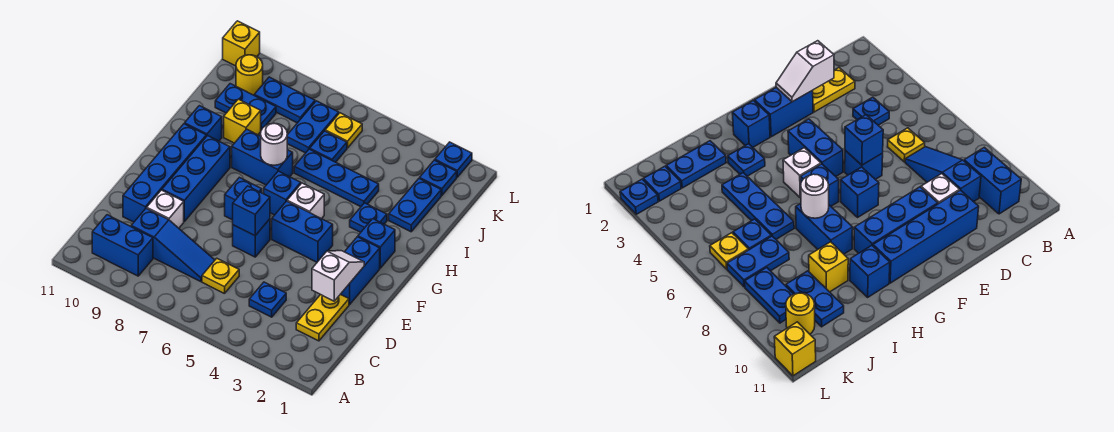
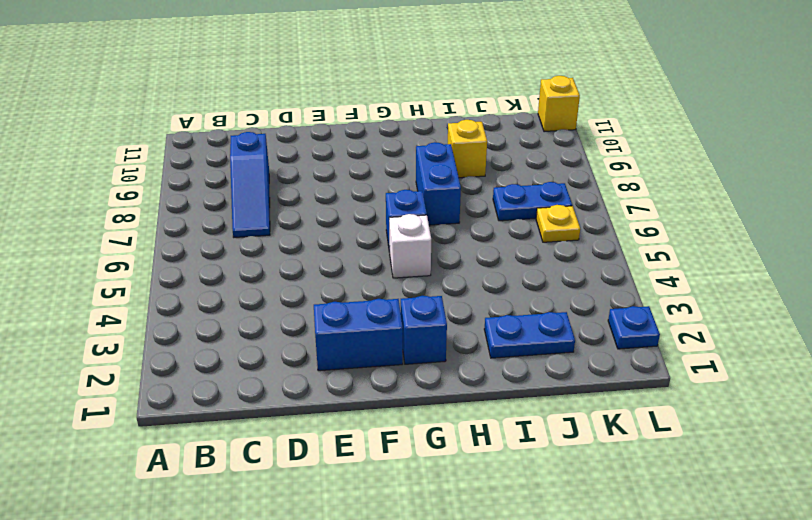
none -> blue brick B9:B10 level 1
none -> yellow plate C2:D2 level 1
none -> blue plate C4 level 1
none -> yellow plate C6 level 1

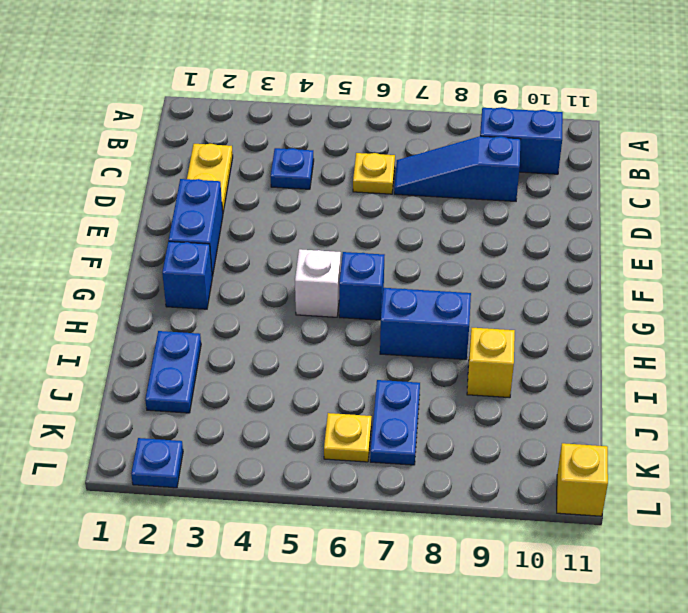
none -> white brick D9 level 1
none -> blue brick D10:G10 level 1
none -> blue brick E6 level 1
none -> blue brick E9:G9 level 1

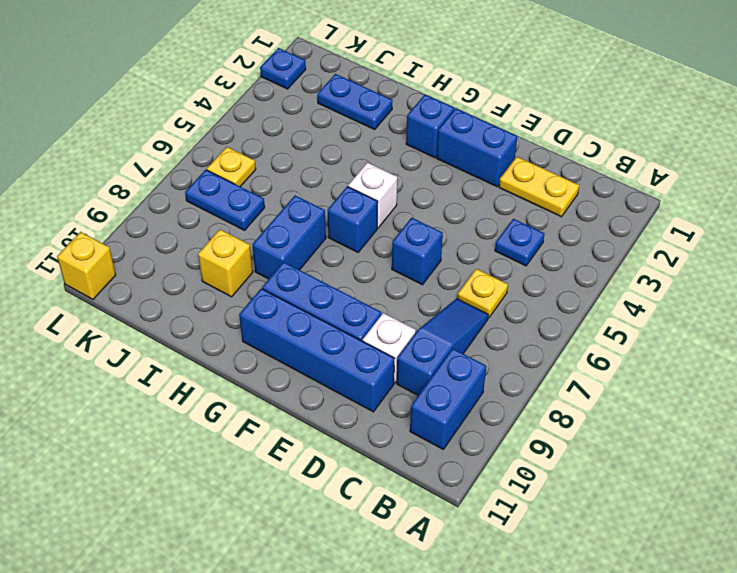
none -> blue brick F4:F5 level 1
none -> blue brick F7 level 1
none -> blue plate H3 level 1
none -> blue brick H10 level 1

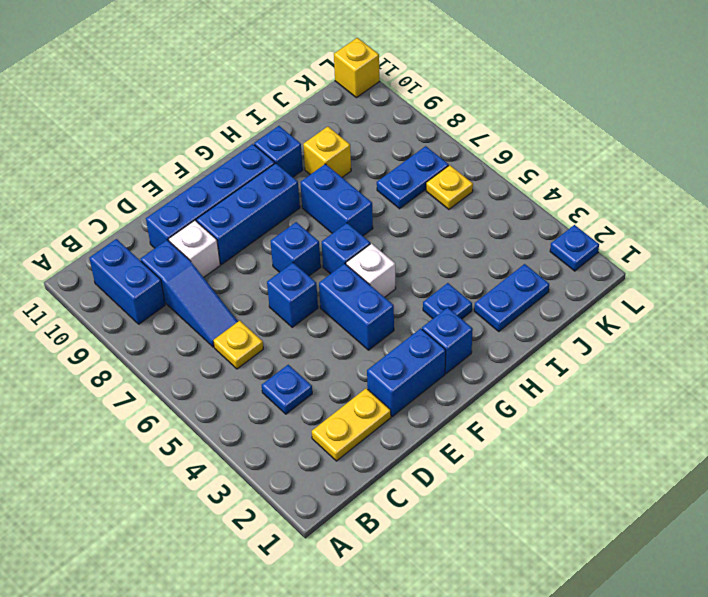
none -> blue plate I4:I6 level 1
none -> blue plate J6 level 1
none -> blue plate J9:J10 level 1
none -> blue plate K2 level 1

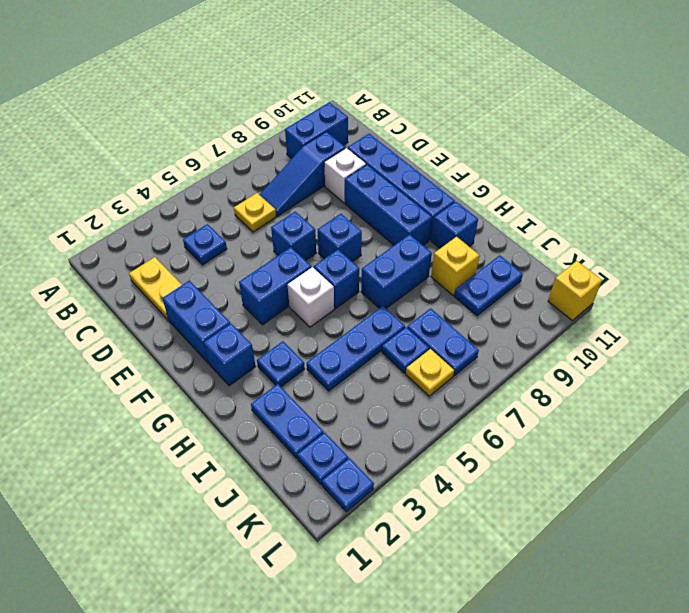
none -> blue plate K8:K9 level 1
none -> yellow round brick K10 level 1
none -> white slope D2:E2 level 2 top D
none -> blue brick E6 level 2

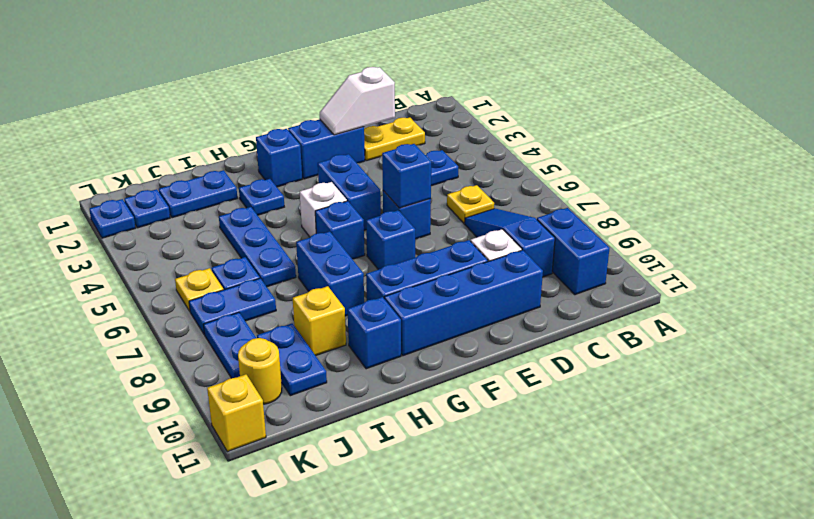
none -> white round brick H7 level 2

